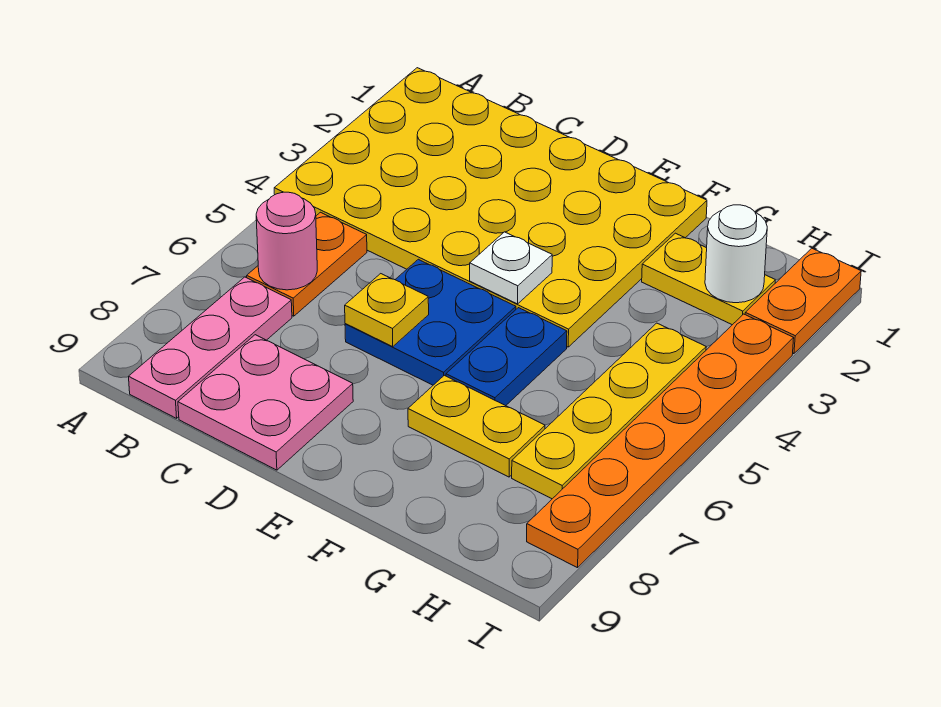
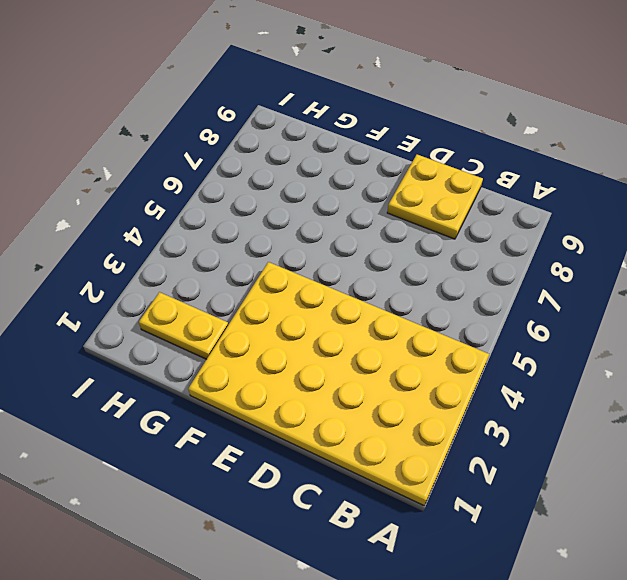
yellow plate C8:D9 level 1 -> pink plate C8:D9 level 1
none -> orange plate B5:B6 level 1
none -> pink plate B7:B9 level 1
none -> blue plate D5:E6 level 1

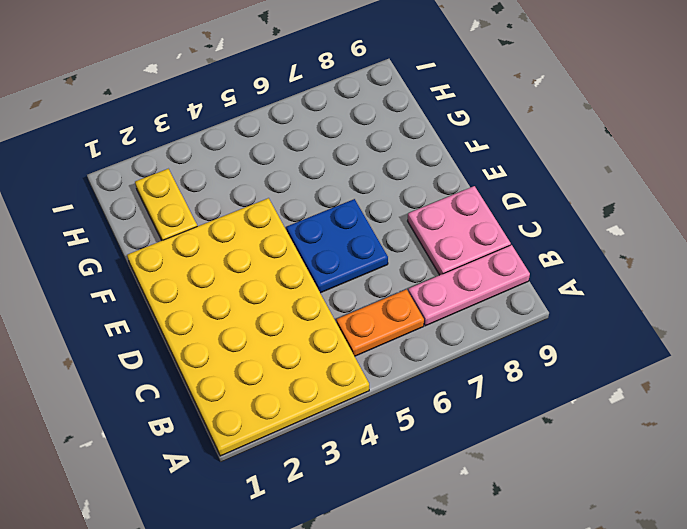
none -> blue plate F5:F6 level 1
none -> yellow plate F7:G7 level 1
none -> yellow plate H4:H7 level 1

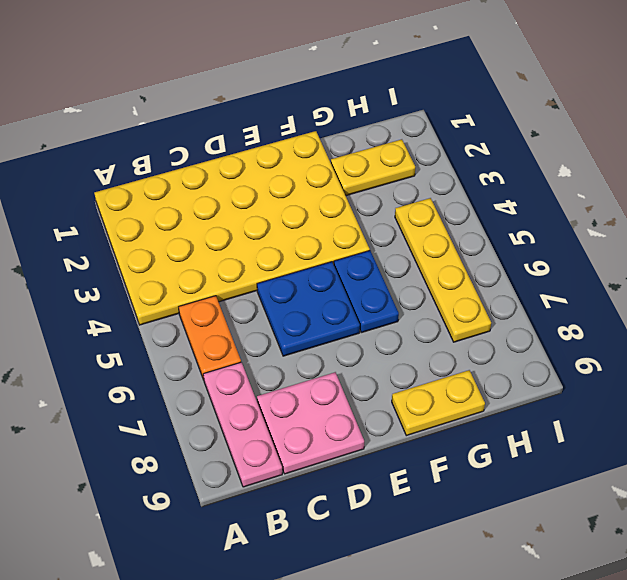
yellow plate F9:G9 level 1 -> yellow plate F7:G7 level 1
none -> orange plate I1:I2 level 1
none -> orange plate I3:I8 level 1
none -> pink round brick B6 level 2

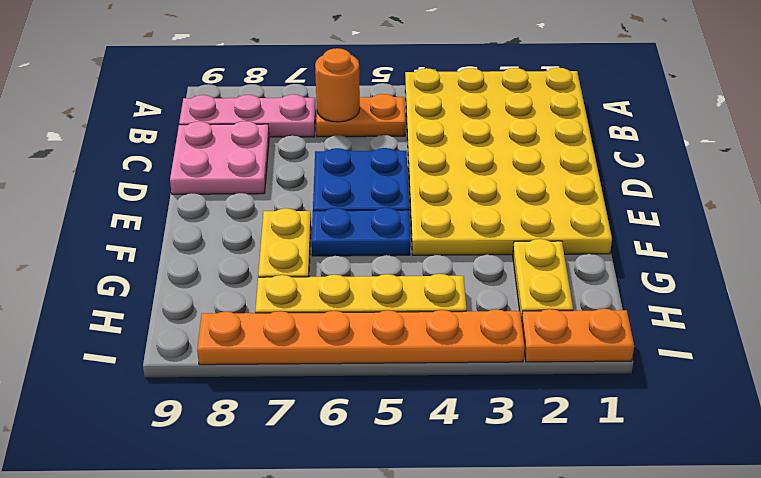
orange round brick B6 level 2 -> pink round brick B6 level 2
none -> yellow plate D6 level 2
none -> white plate E4 level 2
none -> white round brick H2 level 2

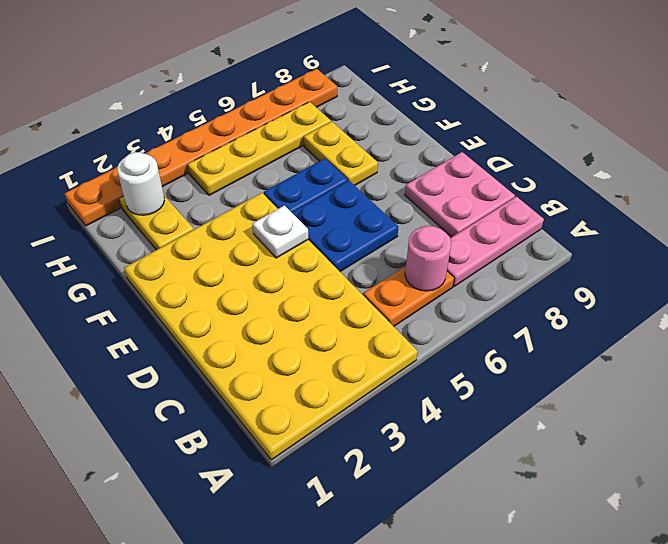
none -> yellow plate D6 level 2

